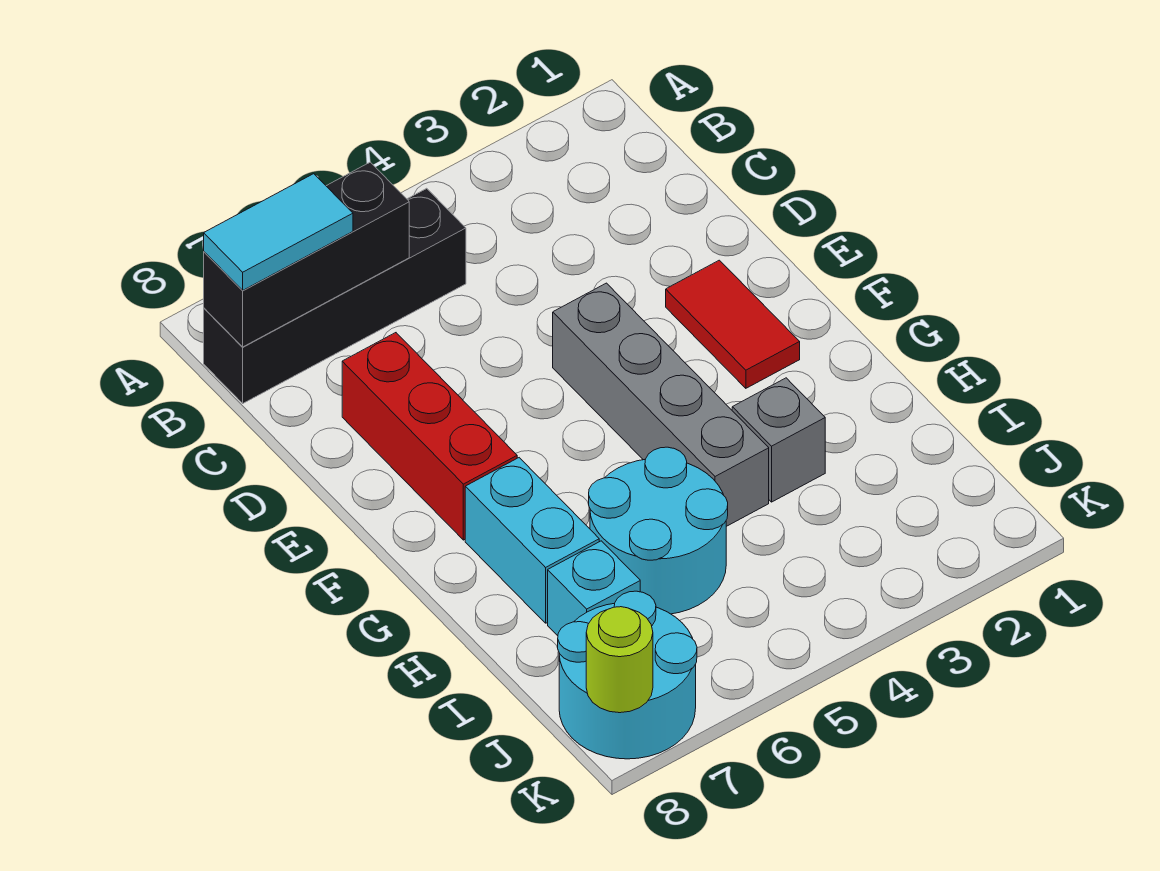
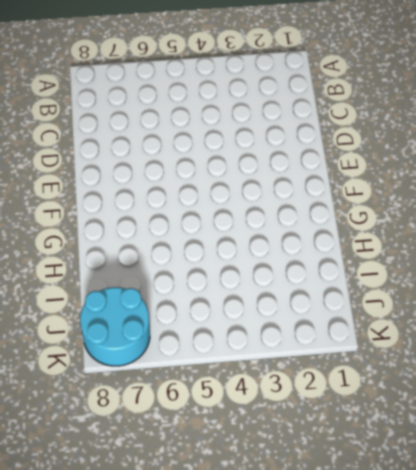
none -> black brick B5:B8 level 1
none -> red brick D7:F7 level 1
none -> red tile E2:F2 level 1

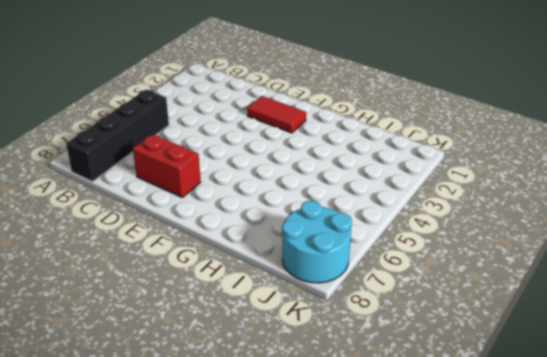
red brick D7:E7 level 1 -> red brick D7:F7 level 1
none -> grey brick E4:H4 level 1
none -> cyan brick G7:H7 level 1
none -> grey brick H3 level 1

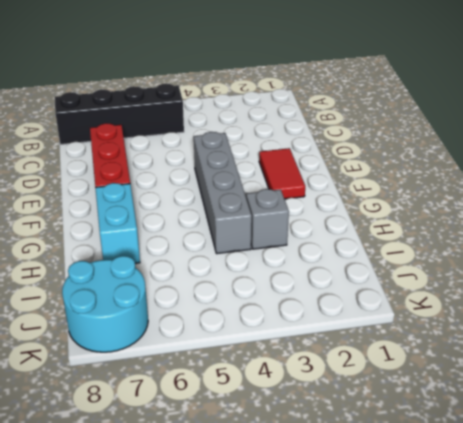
none -> cyan round brick H5:I6 level 1
none -> cyan brick I7 level 1
none -> black brick B6:B8 level 2

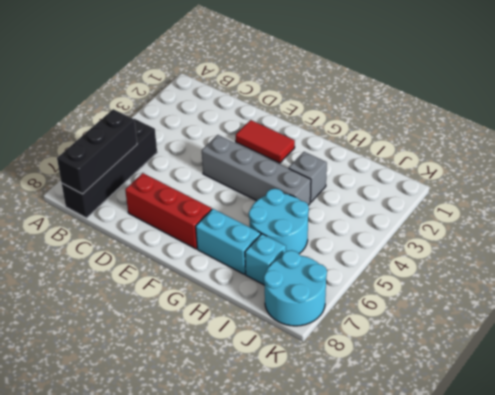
none -> lime round brick K8 level 2
none -> cyan tile B7:B8 level 3

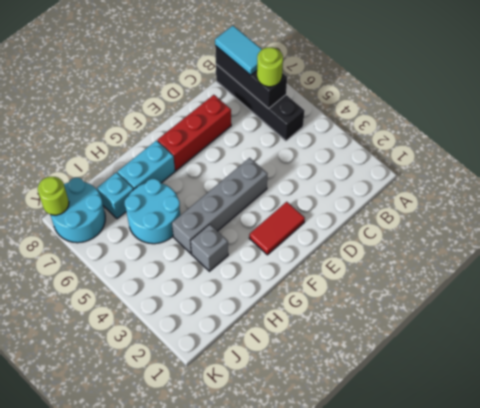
lime round brick B6 level 3 -> none

